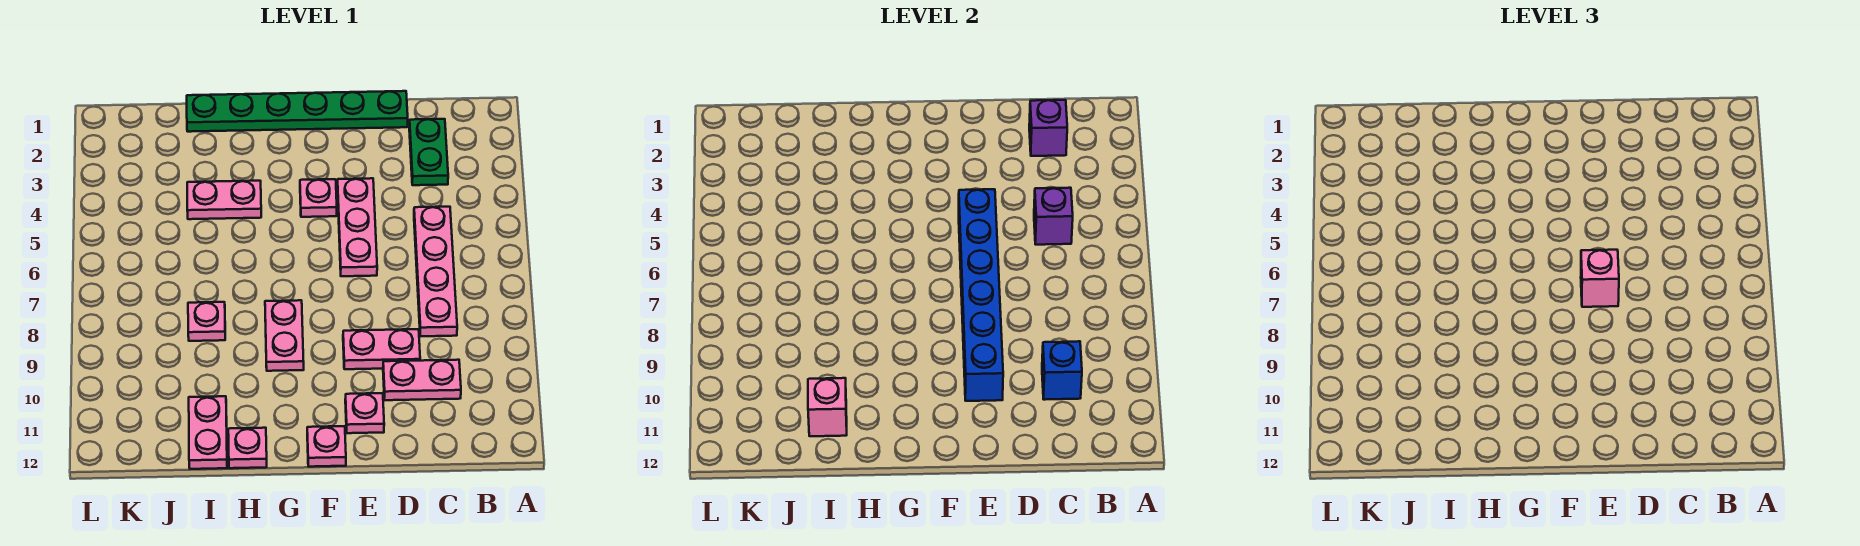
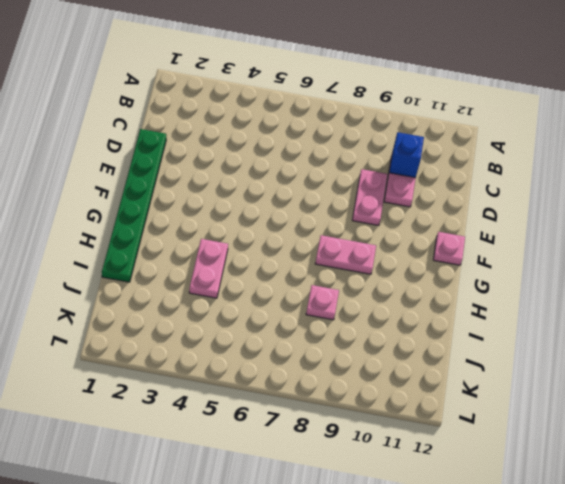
none -> green plate C2:C3 level 1
none -> pink plate C5:C8 level 1
none -> pink plate E4:E6 level 1

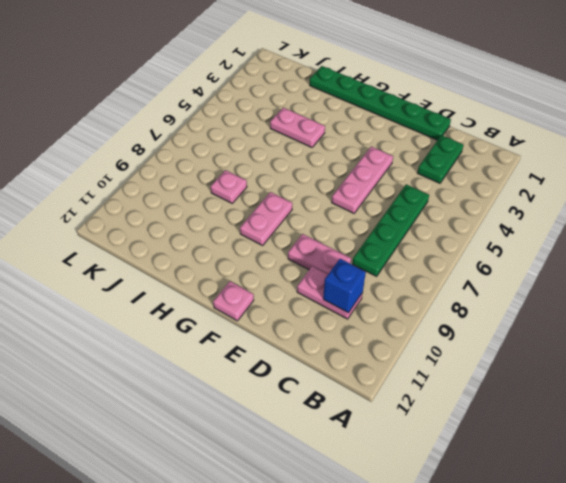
green plate C5:C8 level 1 -> pink plate C5:C8 level 1
none -> pink plate E11 level 1
none -> pink plate F4 level 1
none -> pink plate H12 level 1

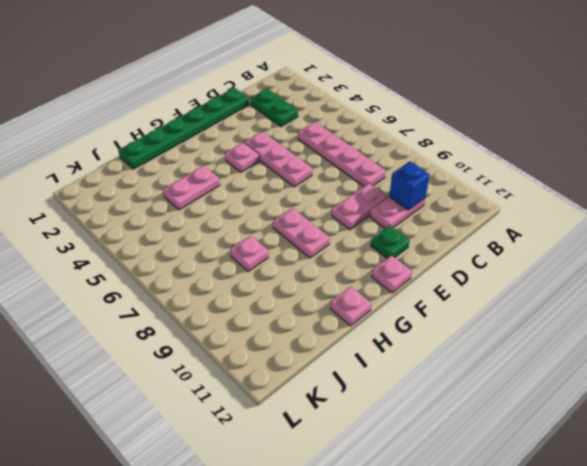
green plate E11 level 1 -> pink plate E11 level 1
none -> pink plate I11:I12 level 1
none -> purple brick C2 level 2
none -> purple brick C5 level 2

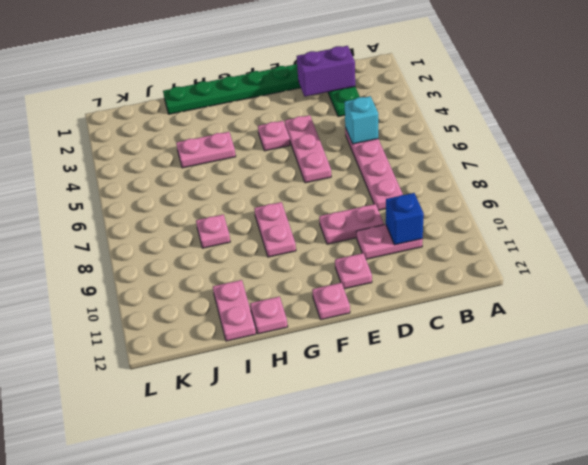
purple brick C2:D2 level 2 -> purple brick C2 level 2
cyan brick C5 level 2 -> purple brick C5 level 2
none -> blue brick E5:E10 level 2
none -> pink brick I11 level 2
none -> pink brick E7 level 3

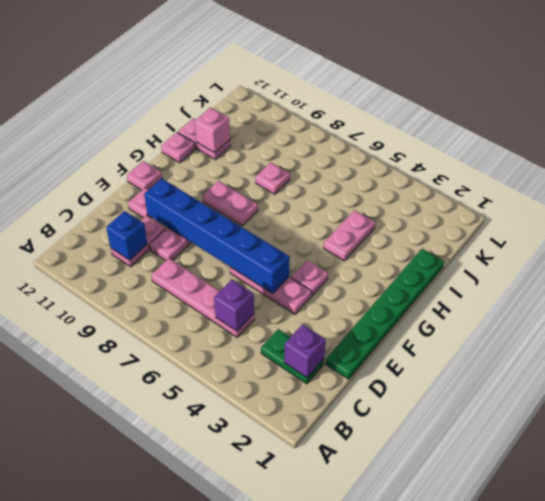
none -> pink brick E7 level 3

